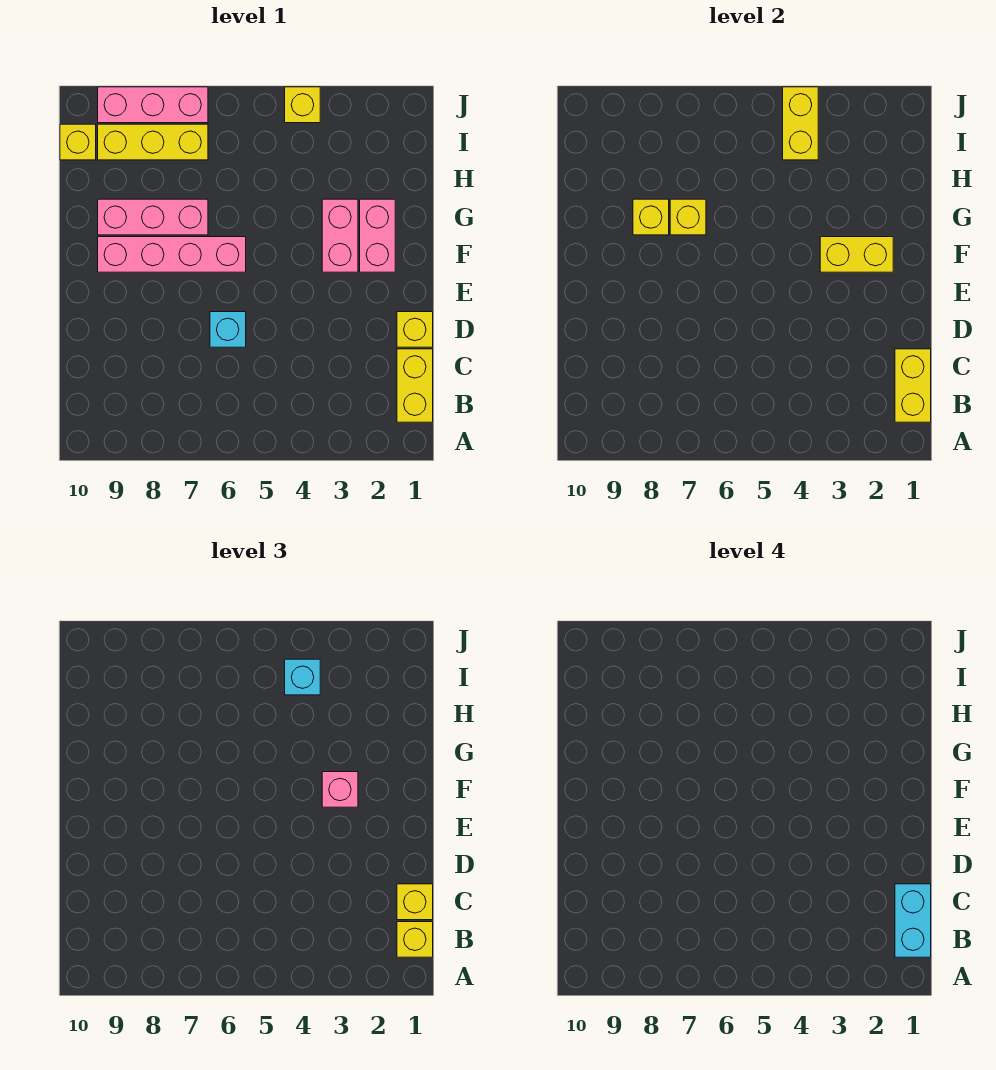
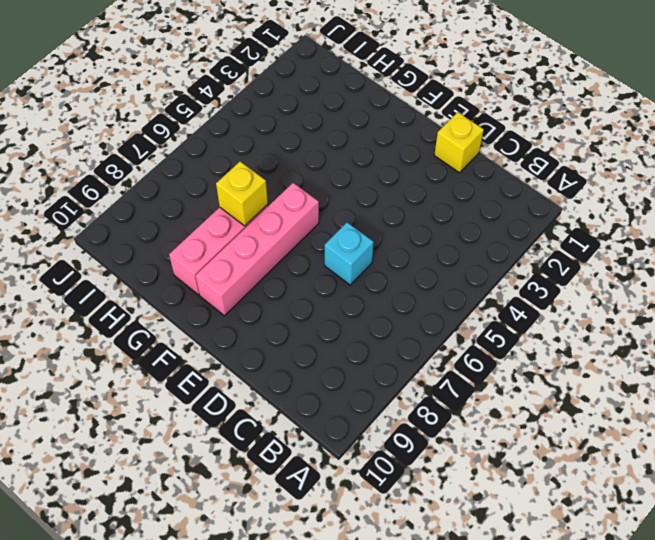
none -> yellow brick B1:C1 level 1
none -> pink brick F2:G2 level 1
none -> pink brick F3:G3 level 1

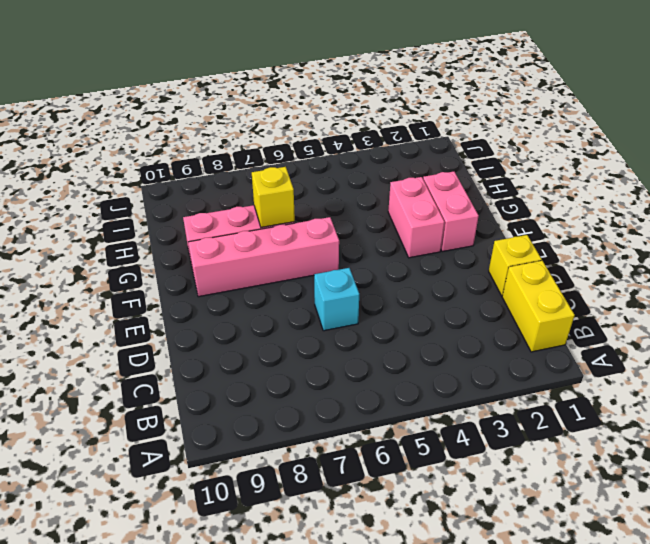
none -> yellow brick I7:I9 level 1
none -> yellow brick I10 level 1
none -> yellow brick J4 level 1

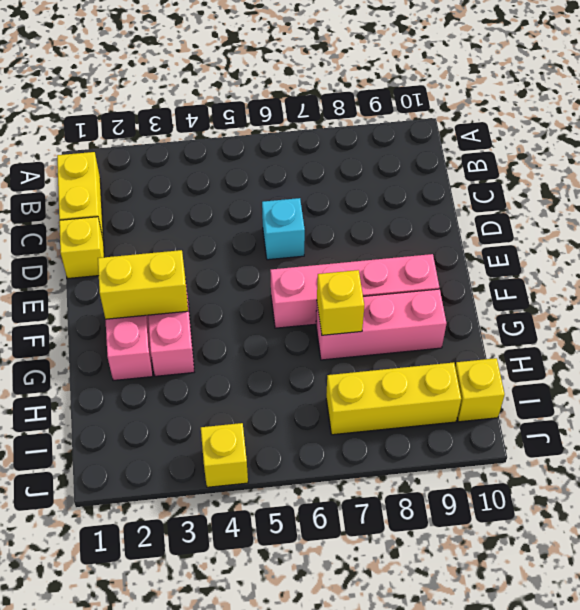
none -> pink brick J7:J9 level 1
none -> yellow brick B1:C1 level 2
none -> yellow brick G8 level 2

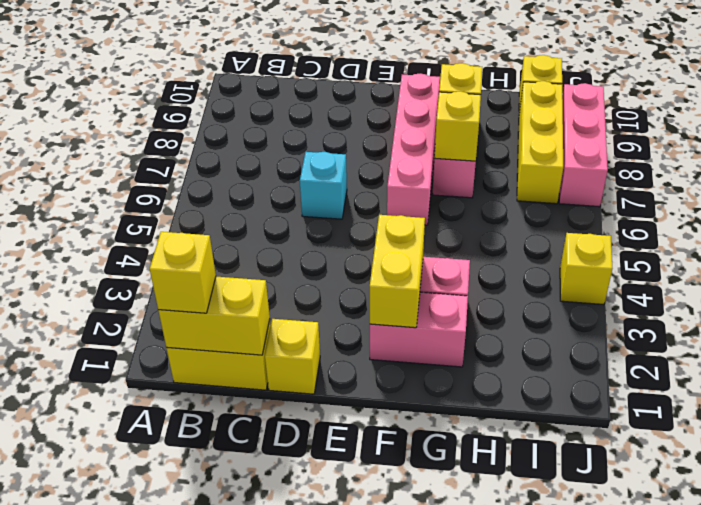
none -> yellow brick I4:J4 level 2
none -> yellow brick C1 level 3
none -> pink brick F3 level 3

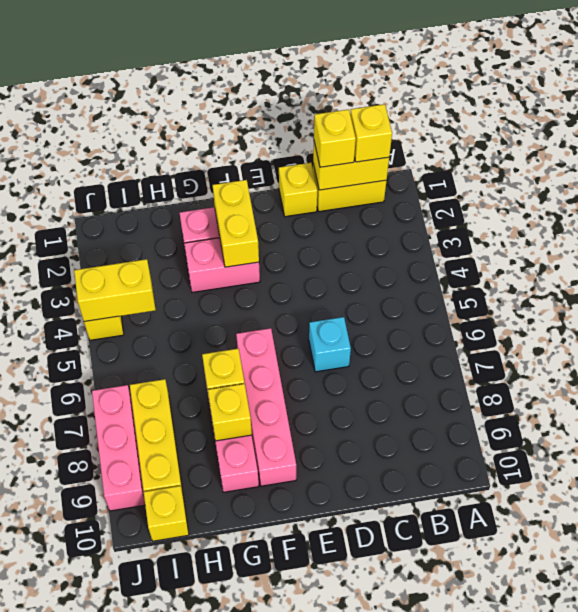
none -> pink brick F3 level 3
none -> cyan brick I4 level 3
none -> cyan brick B1:C1 level 4

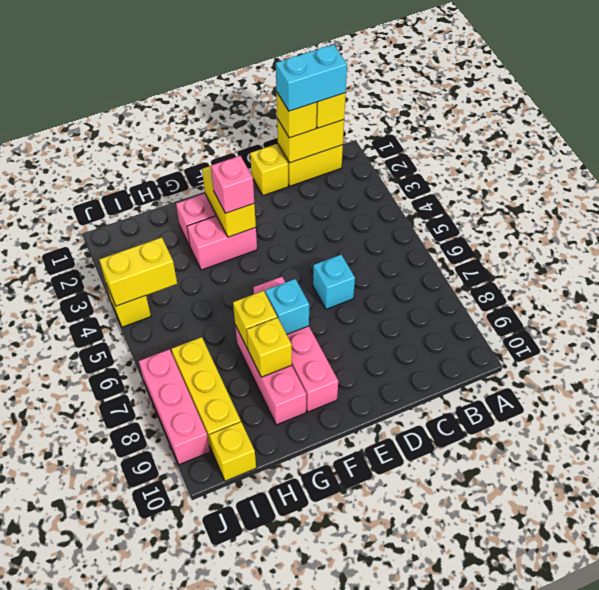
cyan brick F7 level 2 -> cyan brick I4 level 3

